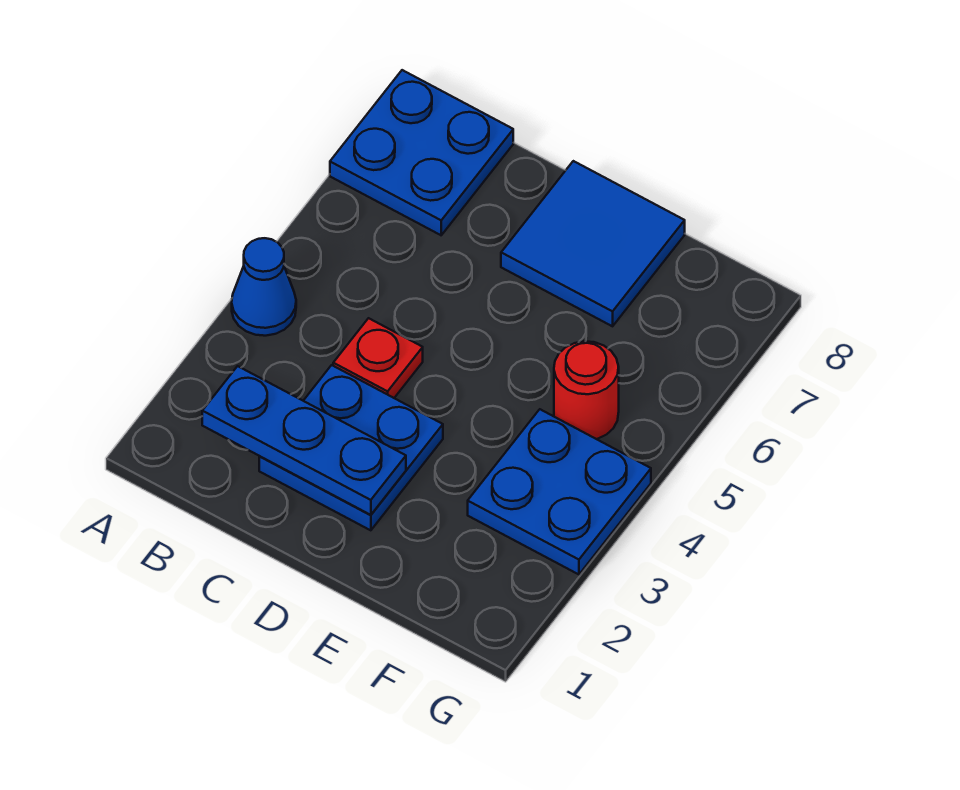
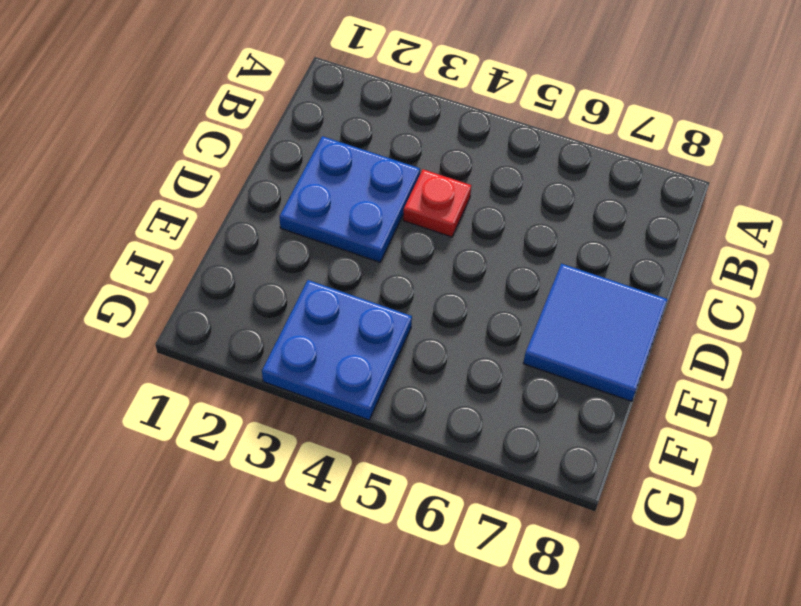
none -> blue cone A4 level 1
none -> blue plate A7:B8 level 1

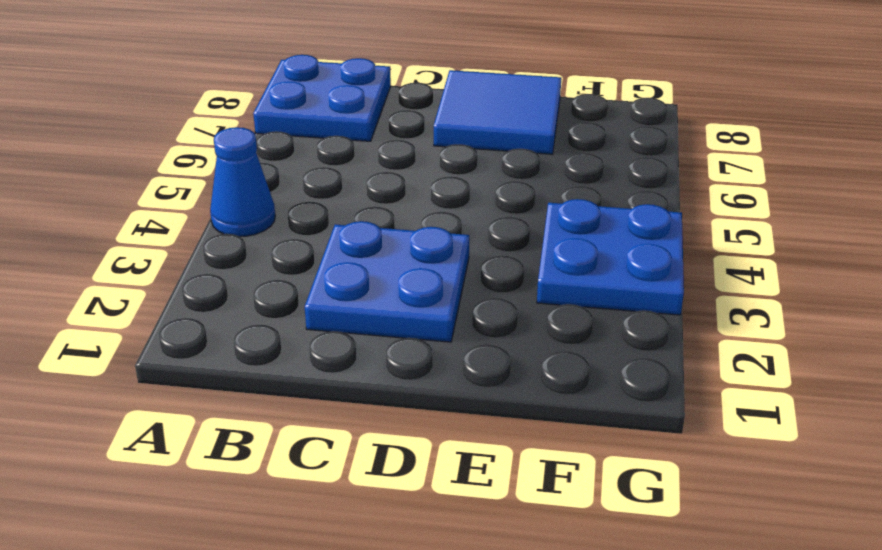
none -> red plate C4 level 1
none -> red round brick F5 level 1

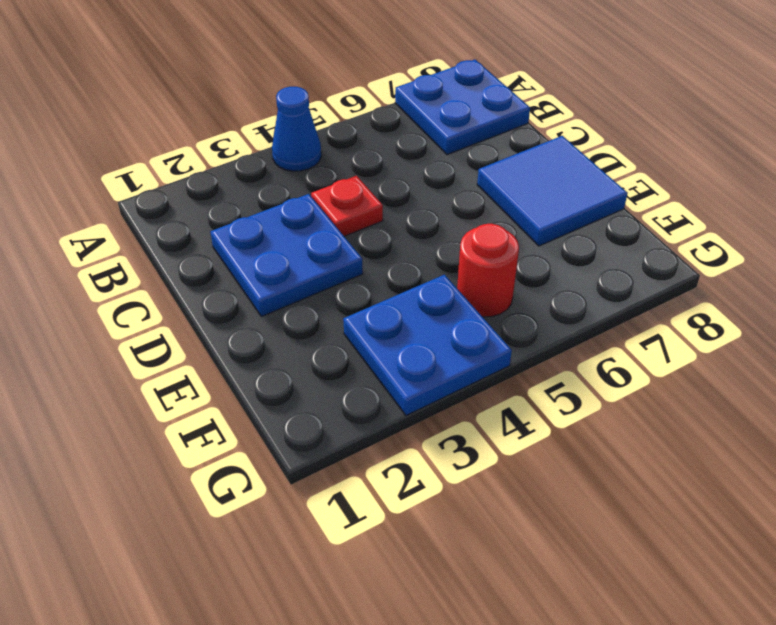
none -> blue plate B2:D2 level 2

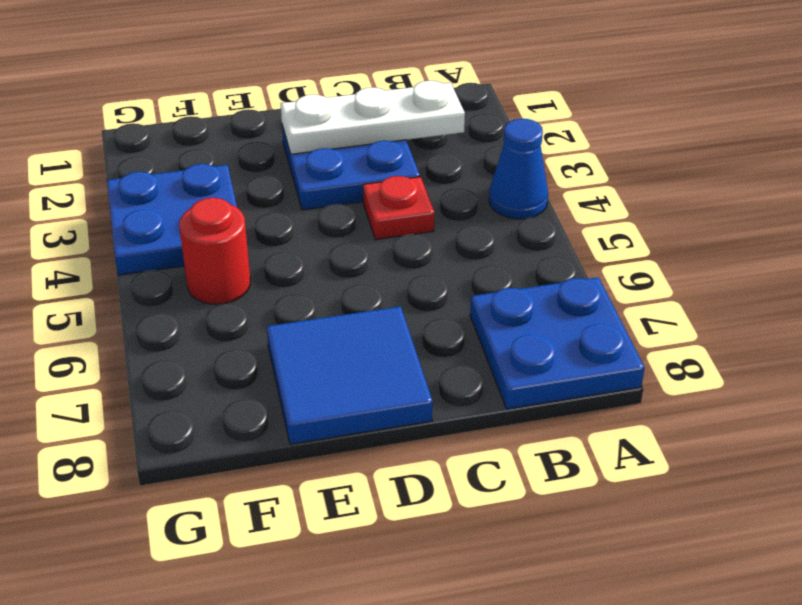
white plate B2:D2 level 2 -> blue plate B2:D2 level 2

